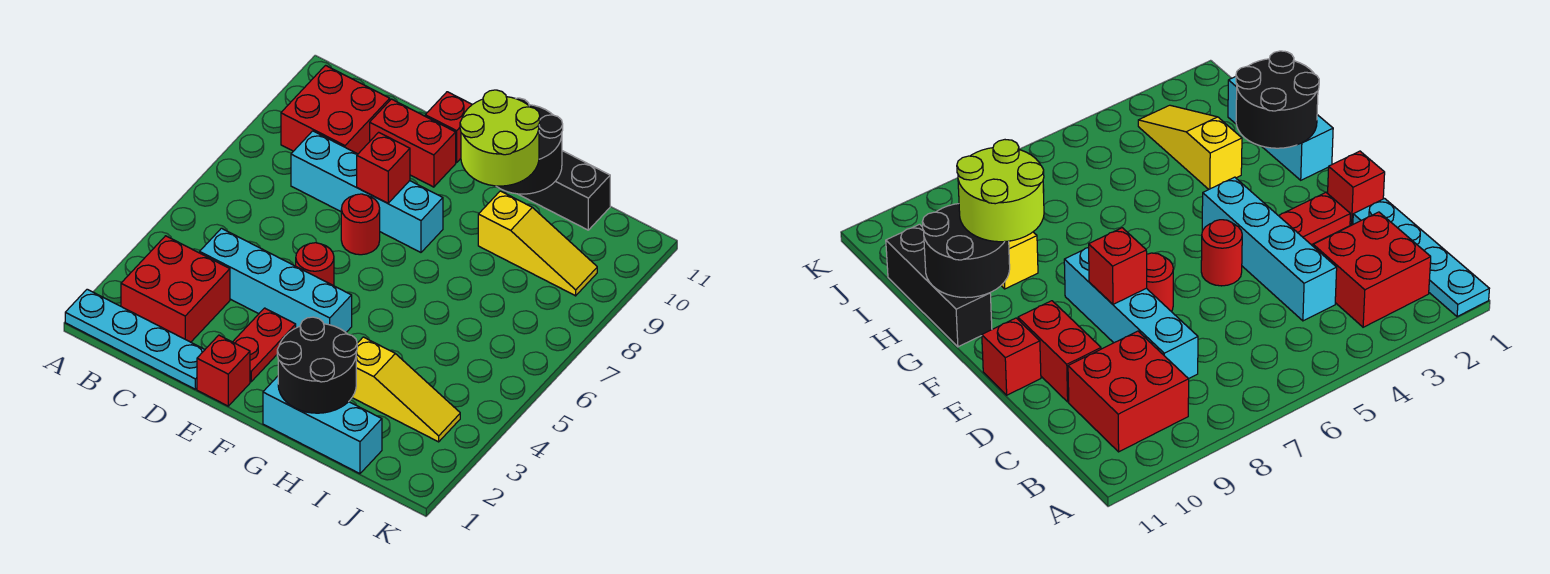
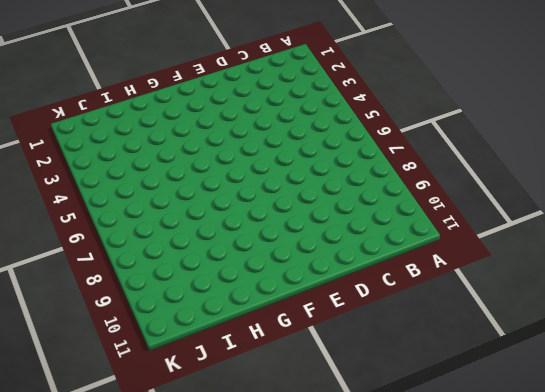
none -> cyan plate A1:D1 level 1
none -> red brick B2:C3 level 1
none -> red brick B9:C10 level 1

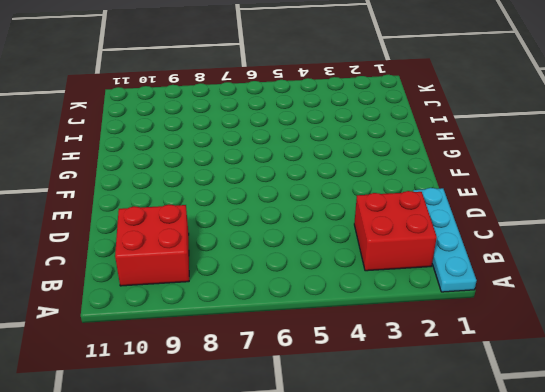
none -> cyan brick C4:F4 level 1
none -> cyan brick C8:F8 level 1
none -> red brick D10:E10 level 1

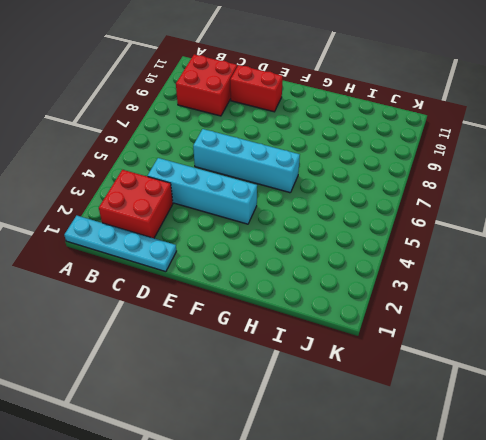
cyan brick D6:G6 level 1 -> cyan brick C8:F8 level 1
none -> red brick E1 level 1
none -> red plate E2:E3 level 1
none -> red round brick E5 level 1

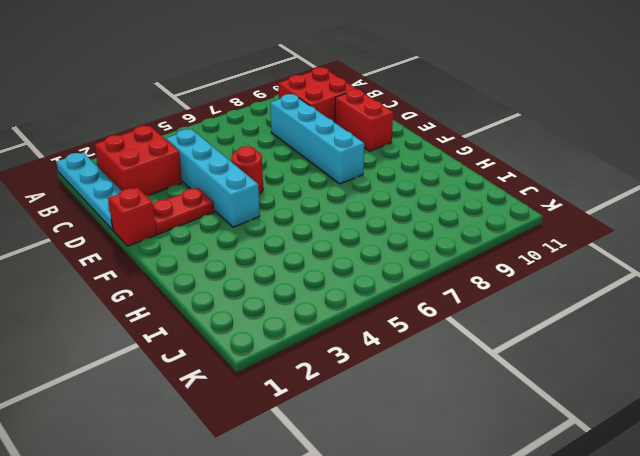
none -> red round brick E7 level 1
none -> red brick E11 level 1
none -> cyan brick G1:I1 level 1

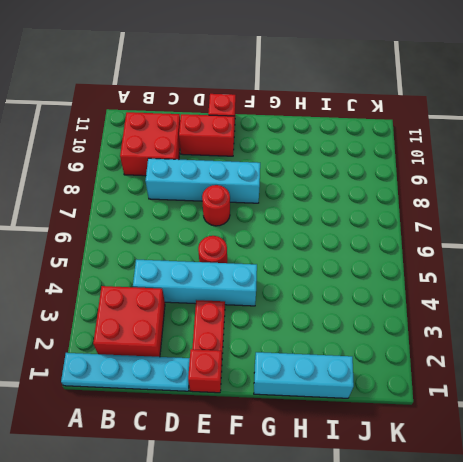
none -> black brick G11:I11 level 1
none -> yellow slope H3:J3 level 1 top H
none -> yellow slope H9:J9 level 1 top H

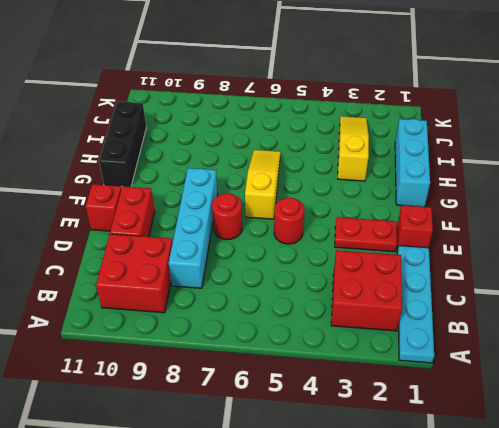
yellow slope F6:H6 level 1 top F -> yellow slope H9:J9 level 1 top H
none -> cyan brick C4:F4 level 1
none -> red brick E8 level 2
none -> black round brick G1:H2 level 2

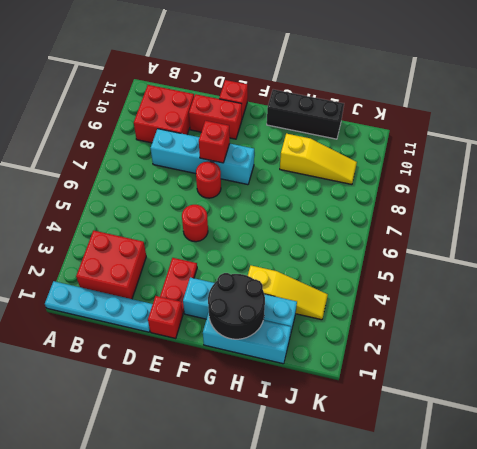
cyan brick F2:I2 level 1 -> cyan brick C4:F4 level 1
none -> black round brick G10:H11 level 2
none -> lime round brick G9:H10 level 3

